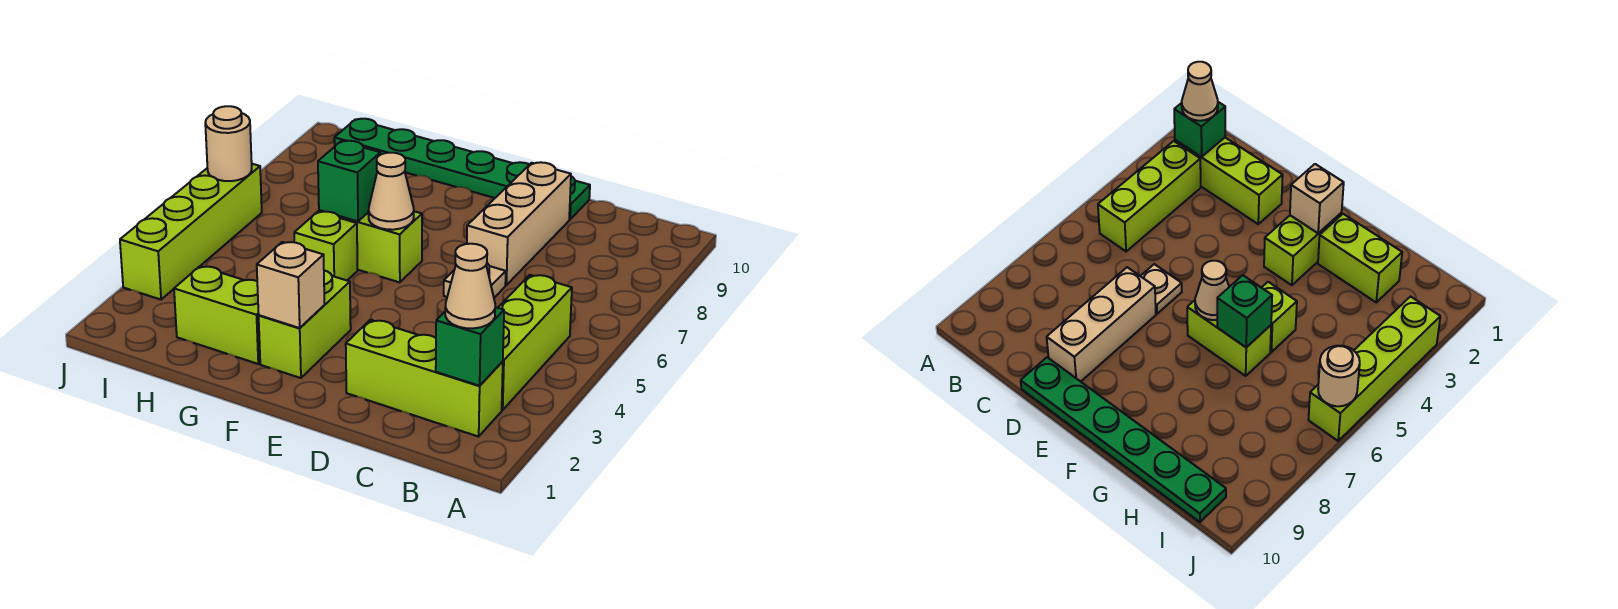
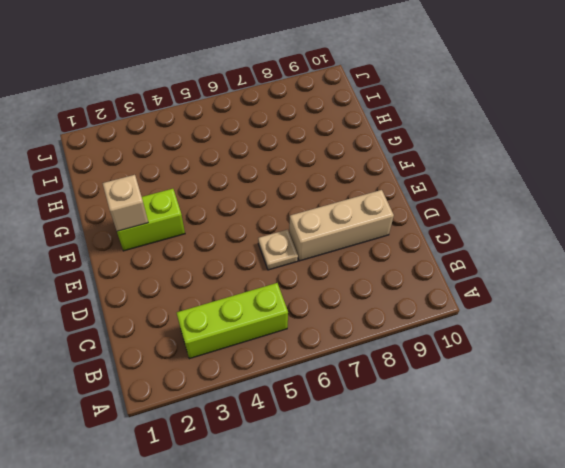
none -> lime brick B2:D2 level 1
none -> green plate D10:I10 level 1
none -> lime brick F6:G6 level 1

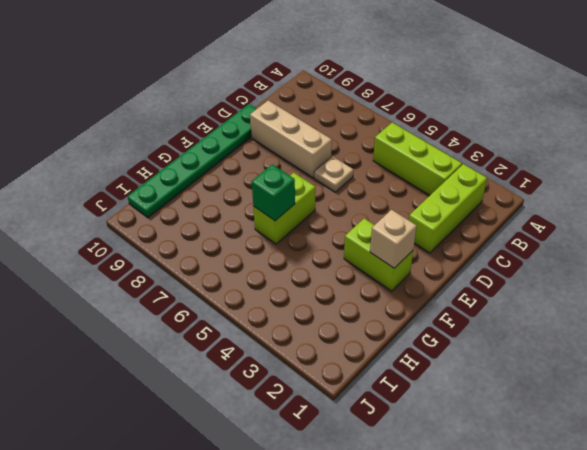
none -> lime brick G2:H2 level 1
none -> lime brick G5 level 1
none -> lime brick J3:J6 level 1

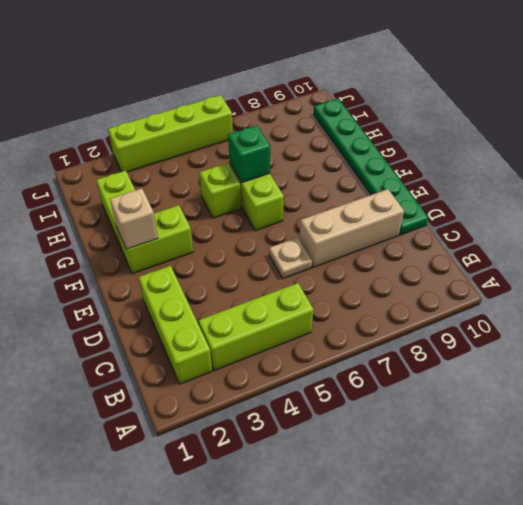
none -> green brick B2 level 2
none -> tan cone F6 level 2
none -> tan round brick J6 level 2

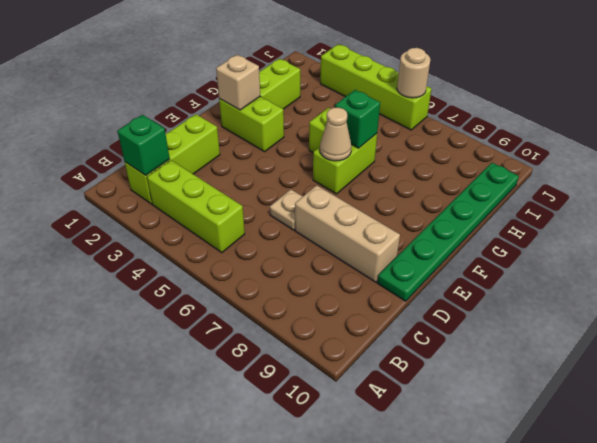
none -> tan cone B2 level 3

